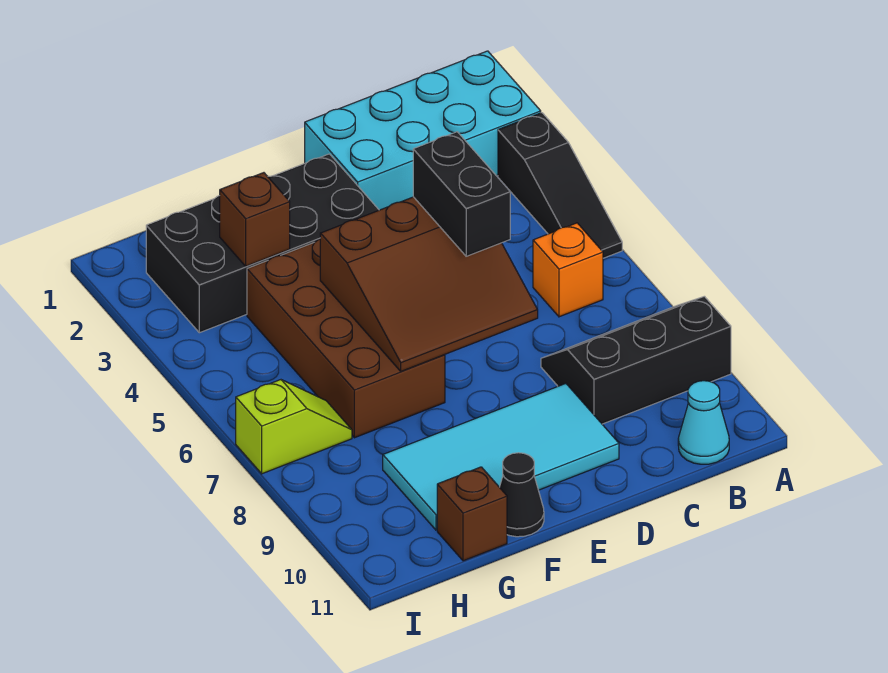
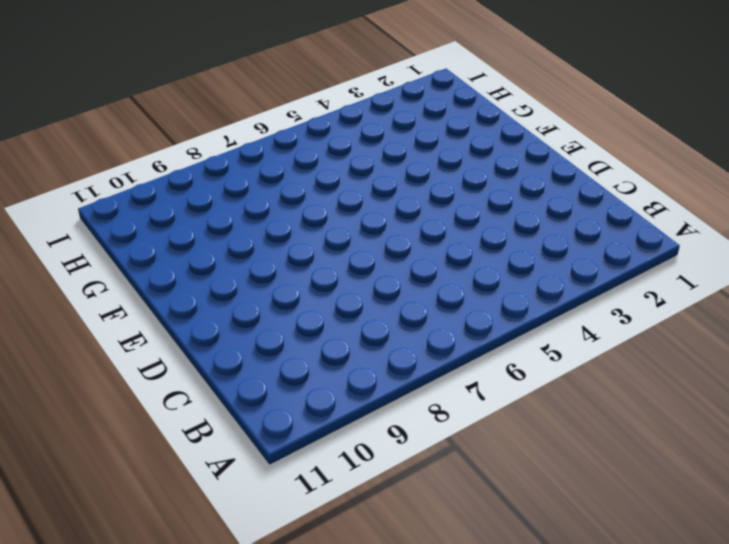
none -> cyan brick A1:D2 level 1
none -> black slope A3:A5 level 1 top 3
none -> black slope A8:C9 level 1 top 9

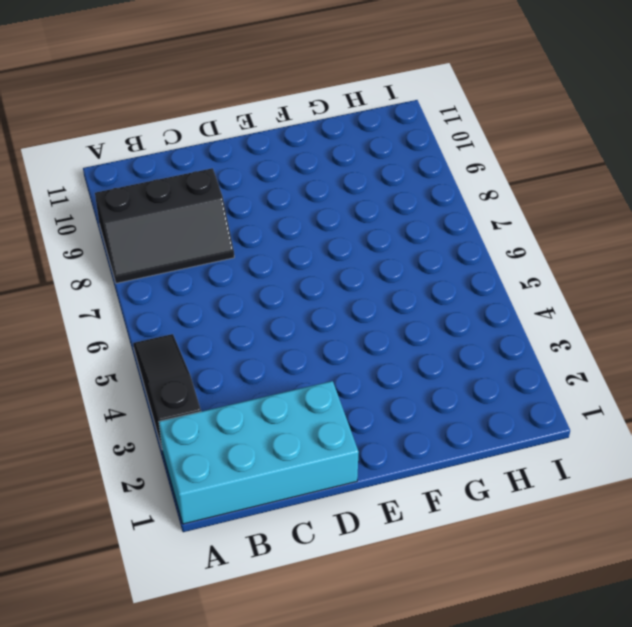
none -> orange brick B6 level 1
none -> cyan cone B11 level 1
none -> cyan tile D9:G10 level 1

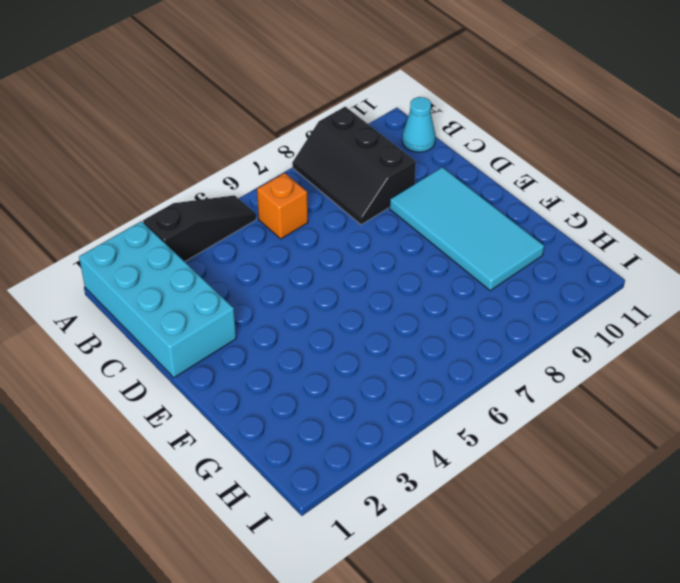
none -> black brick E2:H3 level 1
none -> brown brick F4:G7 level 1
none -> black cone F11 level 1

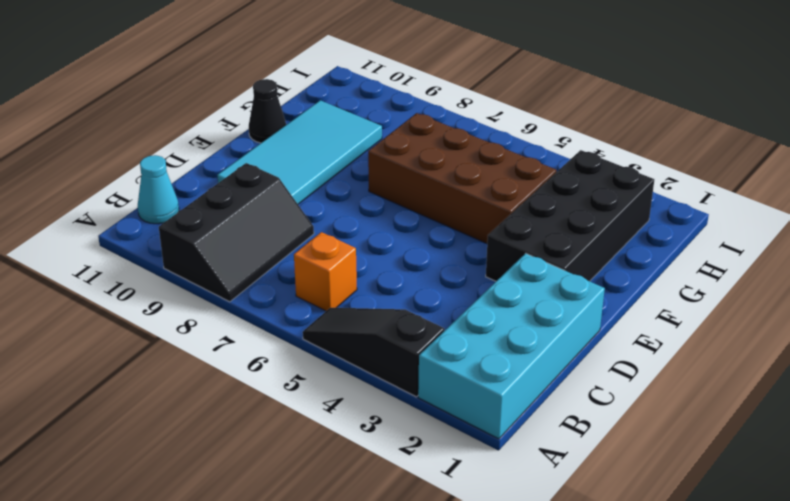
none -> brown brick G11 level 1
none -> lime slope H7:I7 level 1 top I
none -> brown slope D5:F7 level 2 top 5

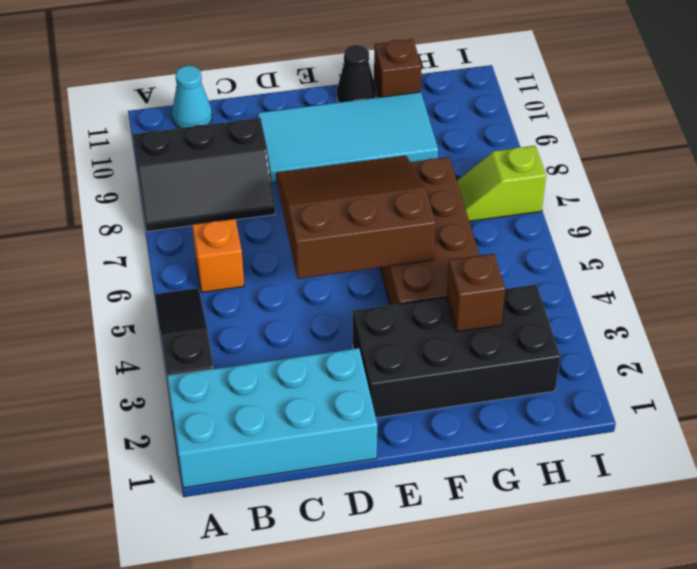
none -> black brick D5:D6 level 3

